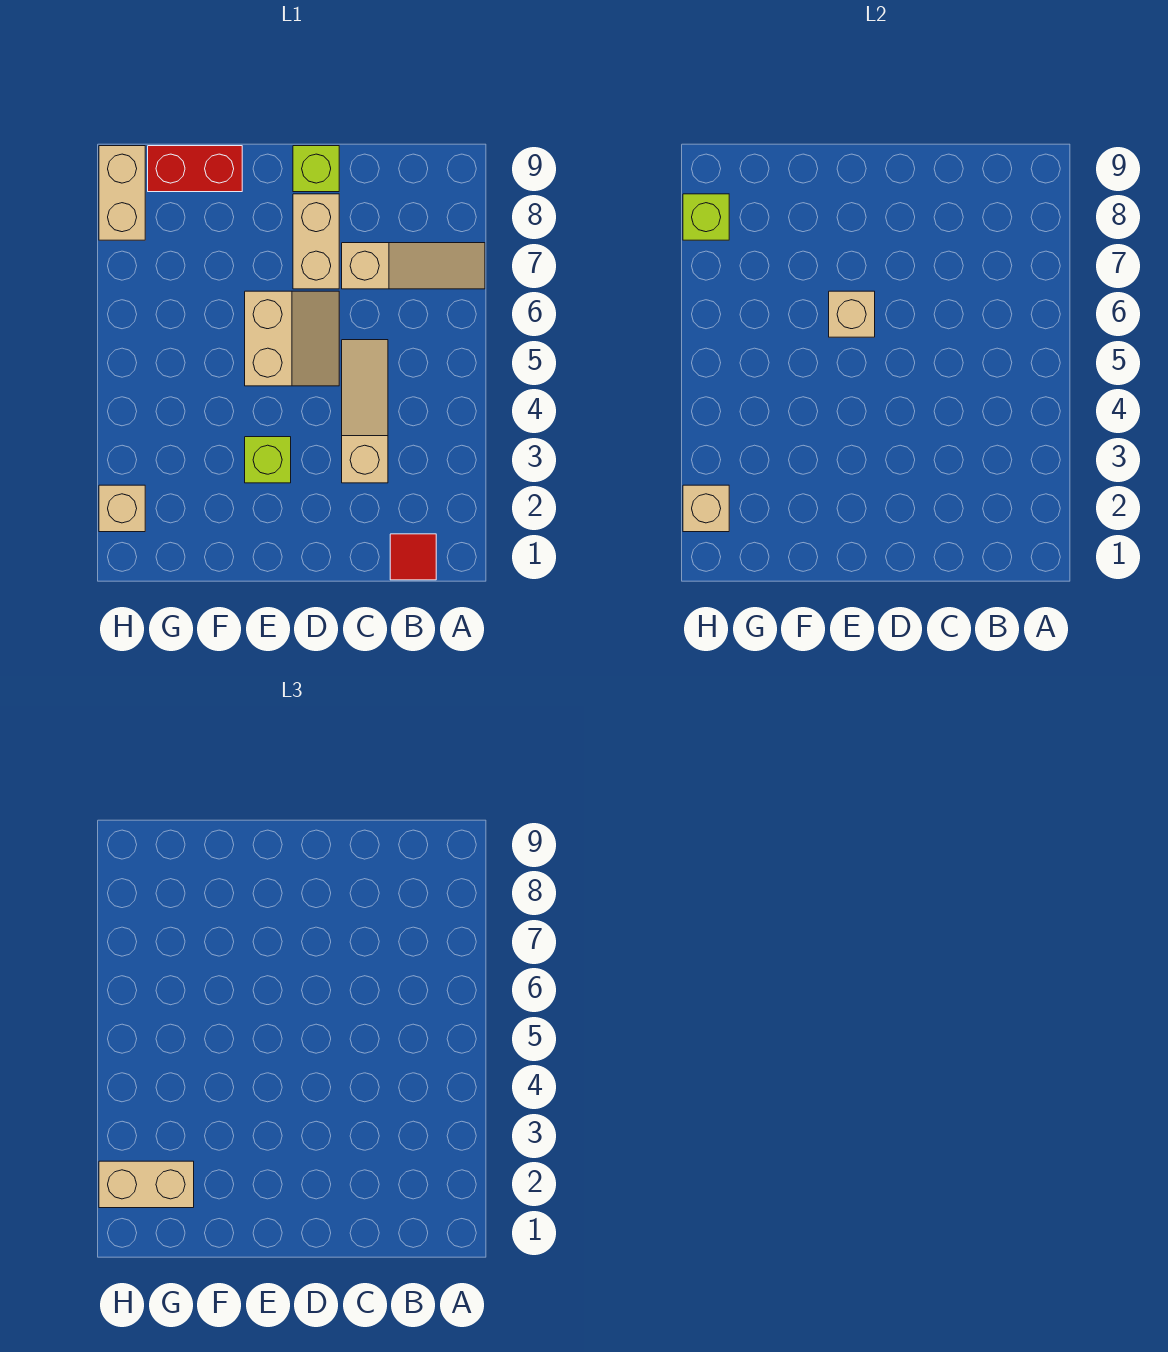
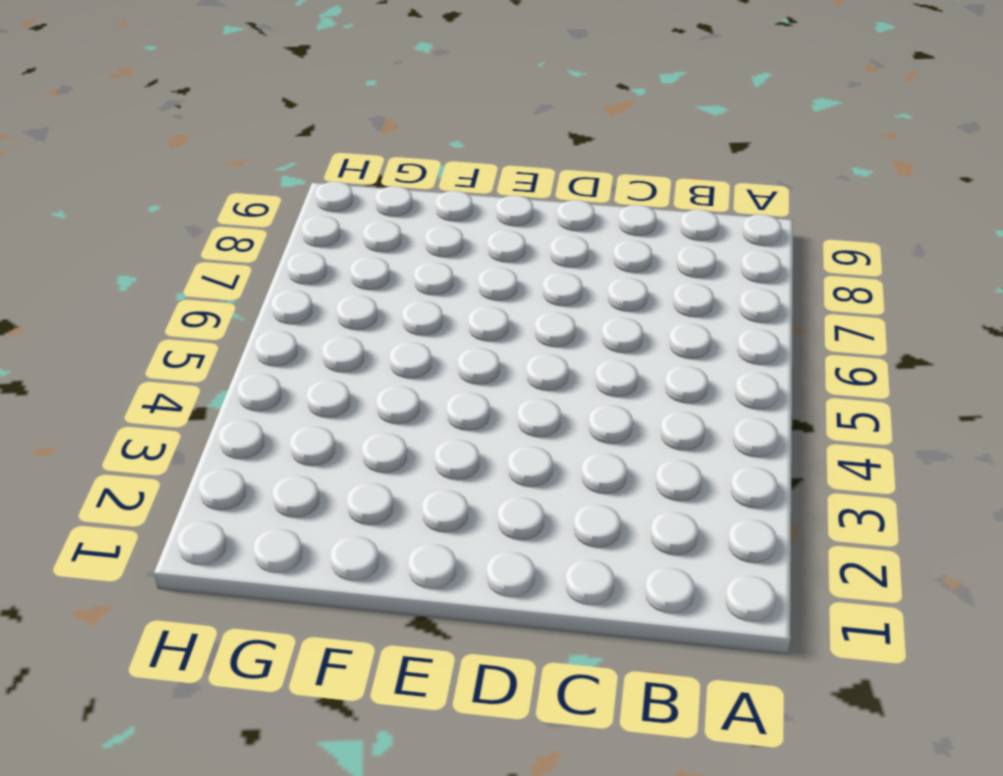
none -> tan slope A7:C7 level 1 top C
none -> red tile B1 level 1
none -> tan slope C3:C5 level 1 top 3

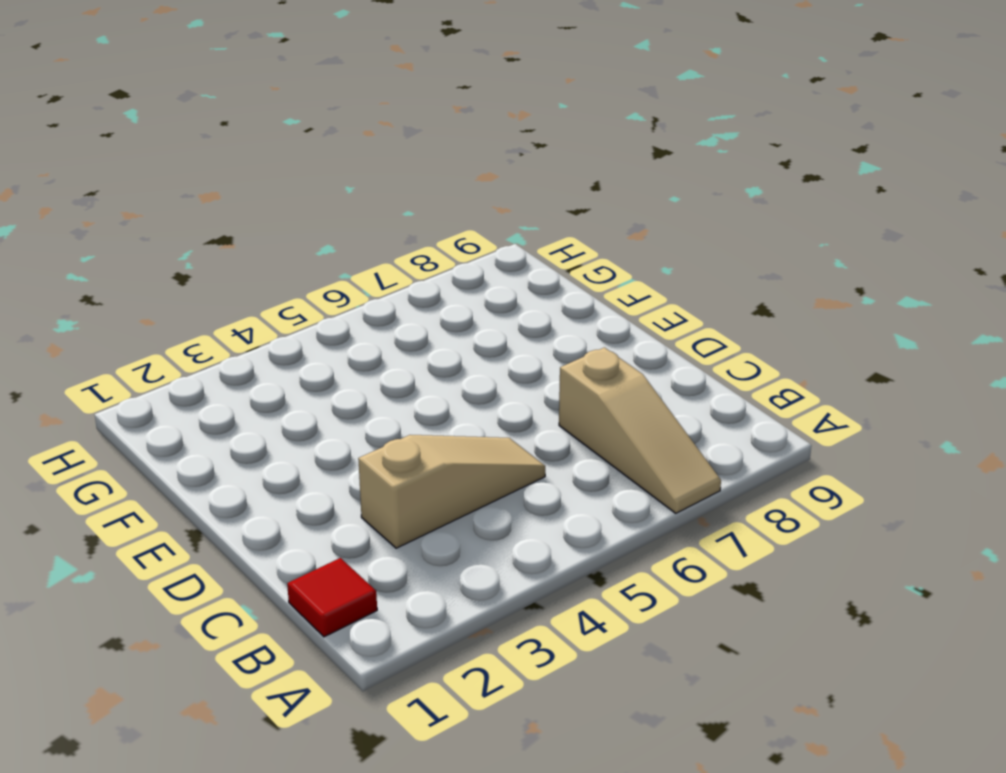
none -> tan slope D5:E6 level 1 top E
none -> tan brick D7:D8 level 1
none -> lime brick D9 level 1

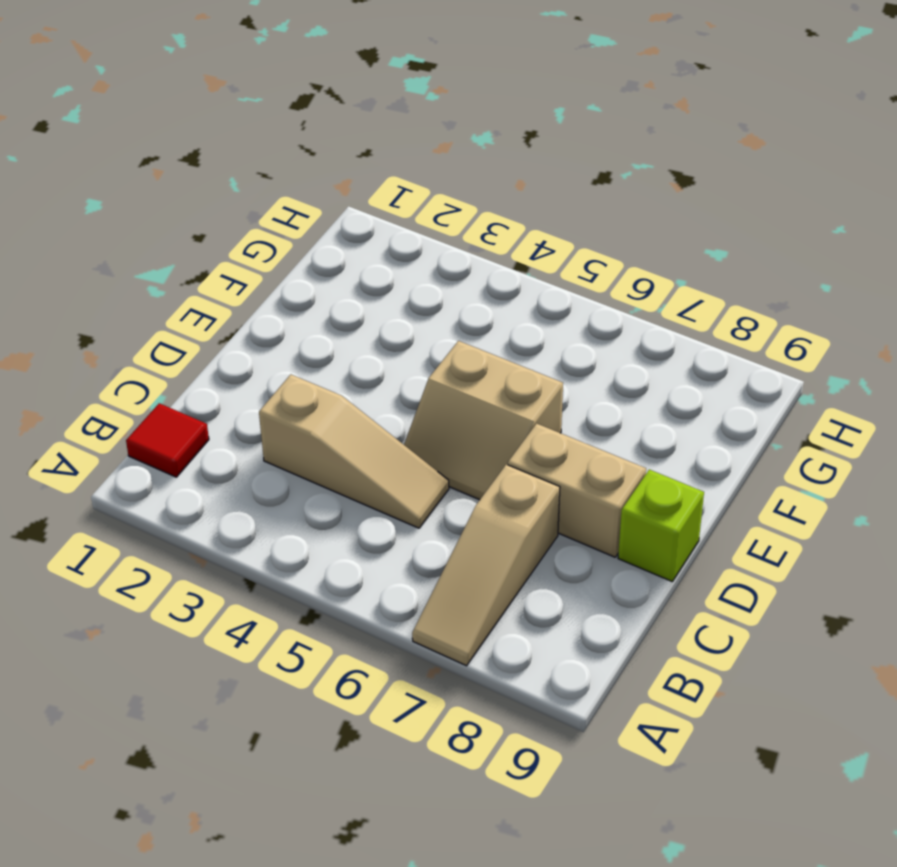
none -> lime brick E3 level 1
none -> red brick F9:G9 level 1
none -> tan brick H2 level 1

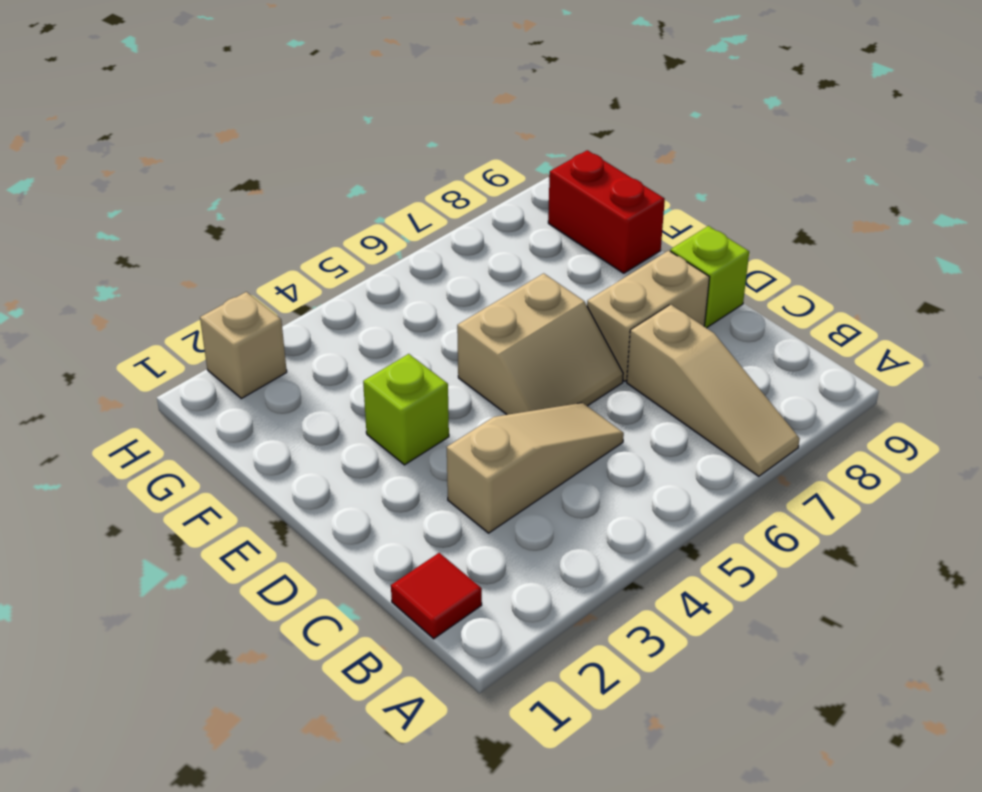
none -> tan brick H8:H9 level 1
none -> tan brick E6 level 2
none -> tan brick H2 level 2

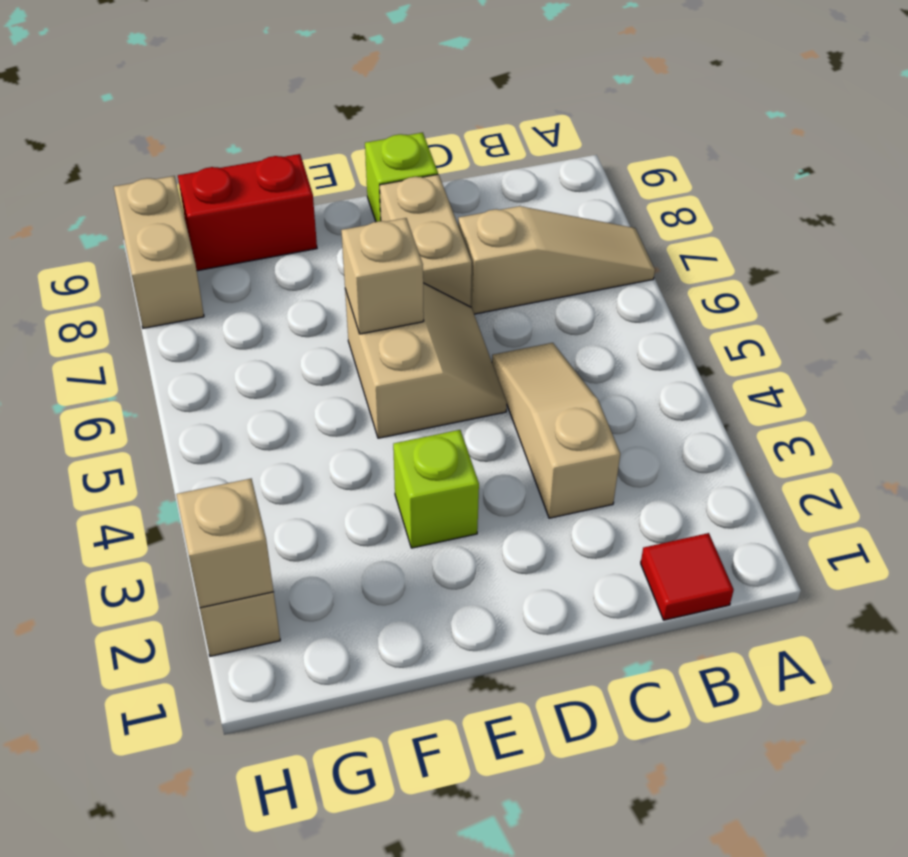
none -> lime brick H8 level 2
none -> tan brick G2:H2 level 3

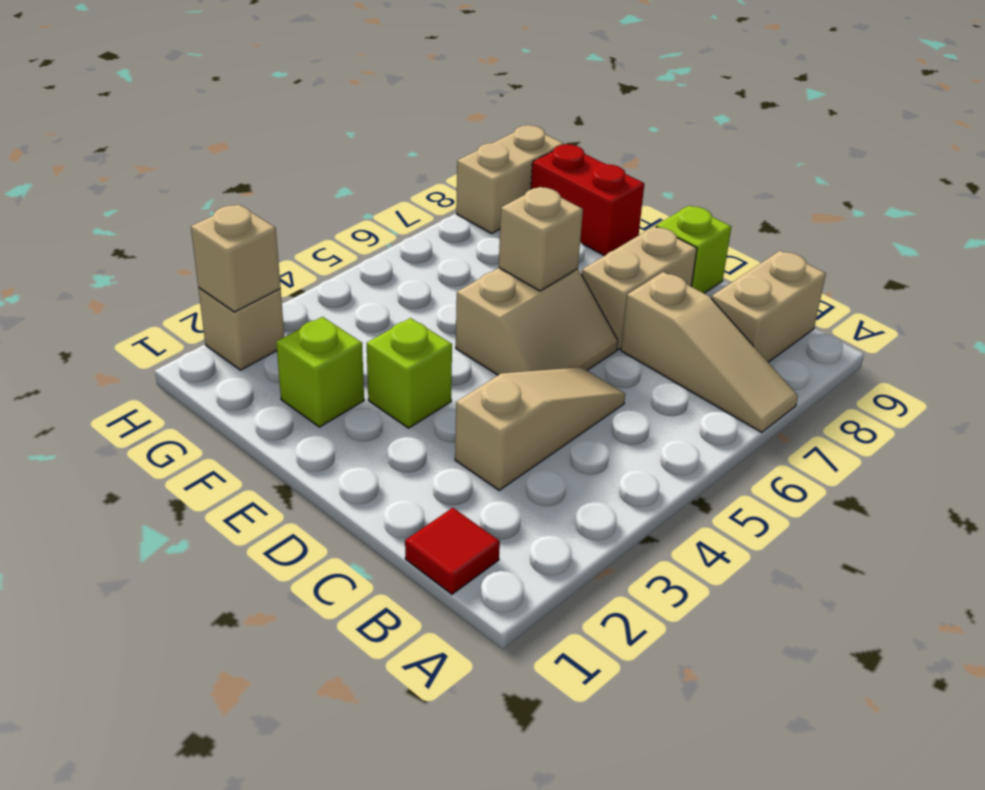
tan brick B8:B9 level 1 -> tan brick G2:H2 level 3
lime brick F2 level 1 -> lime brick H8 level 2

